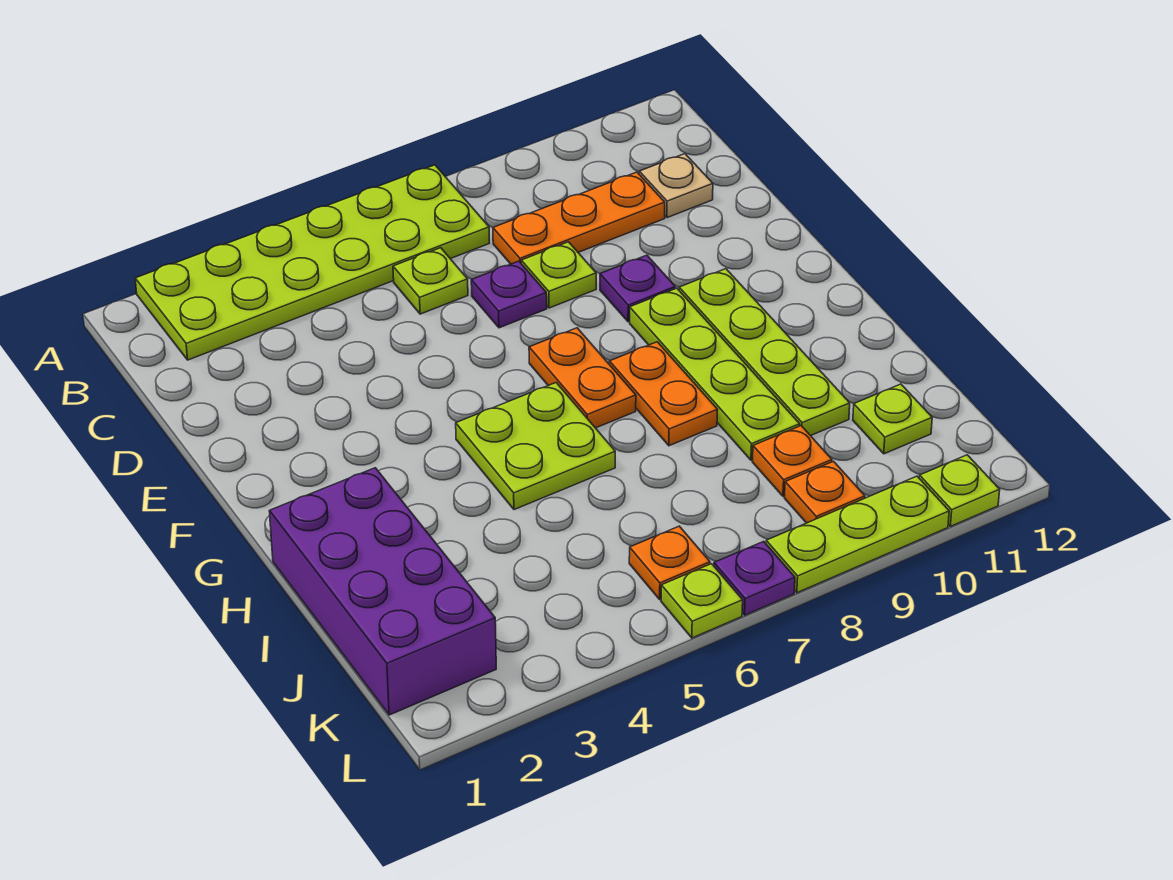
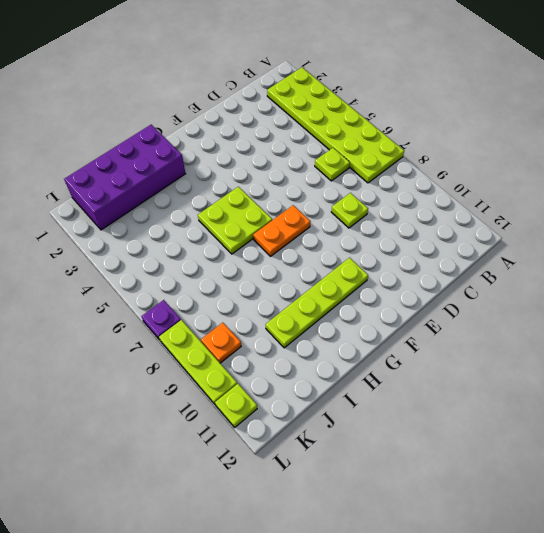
none -> orange plate C8:C10 level 1
none -> tan plate C11 level 1
none -> purple plate D7 level 1

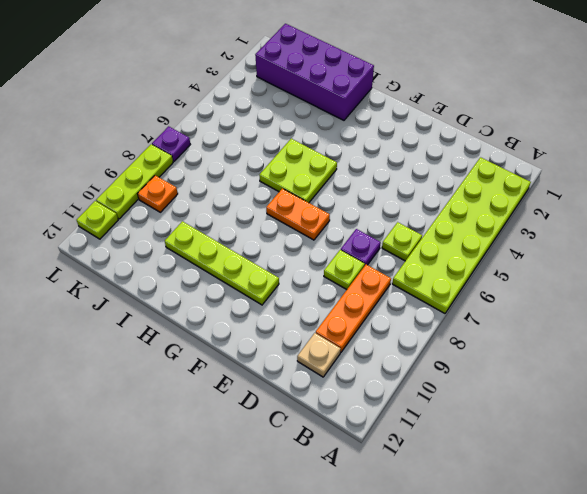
none -> purple plate E9 level 1
none -> lime plate F9:I9 level 1
none -> orange plate G8:H8 level 1

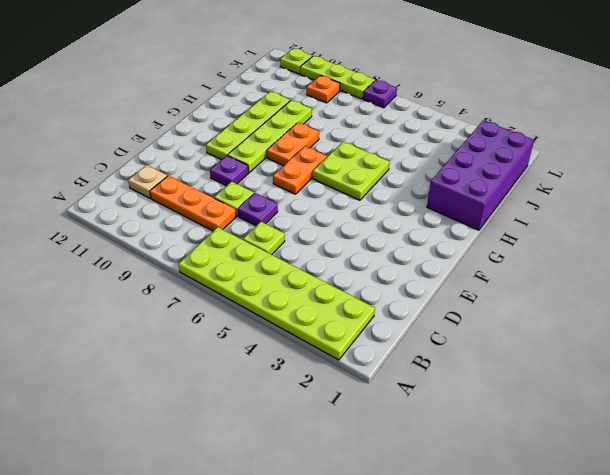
none -> orange plate J9 level 1
none -> lime plate J11 level 1
none -> orange plate K6 level 1

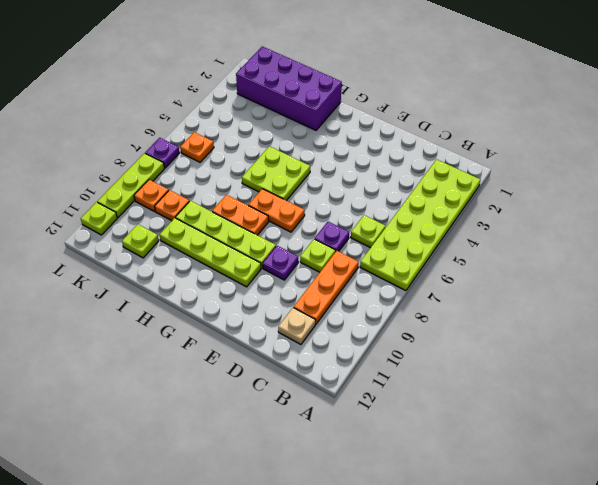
none -> lime plate L6 level 1

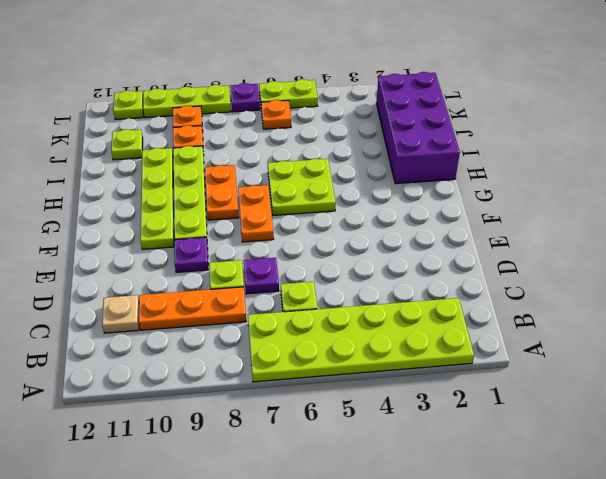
lime plate L5:L6 level 1 -> lime plate L6 level 1

